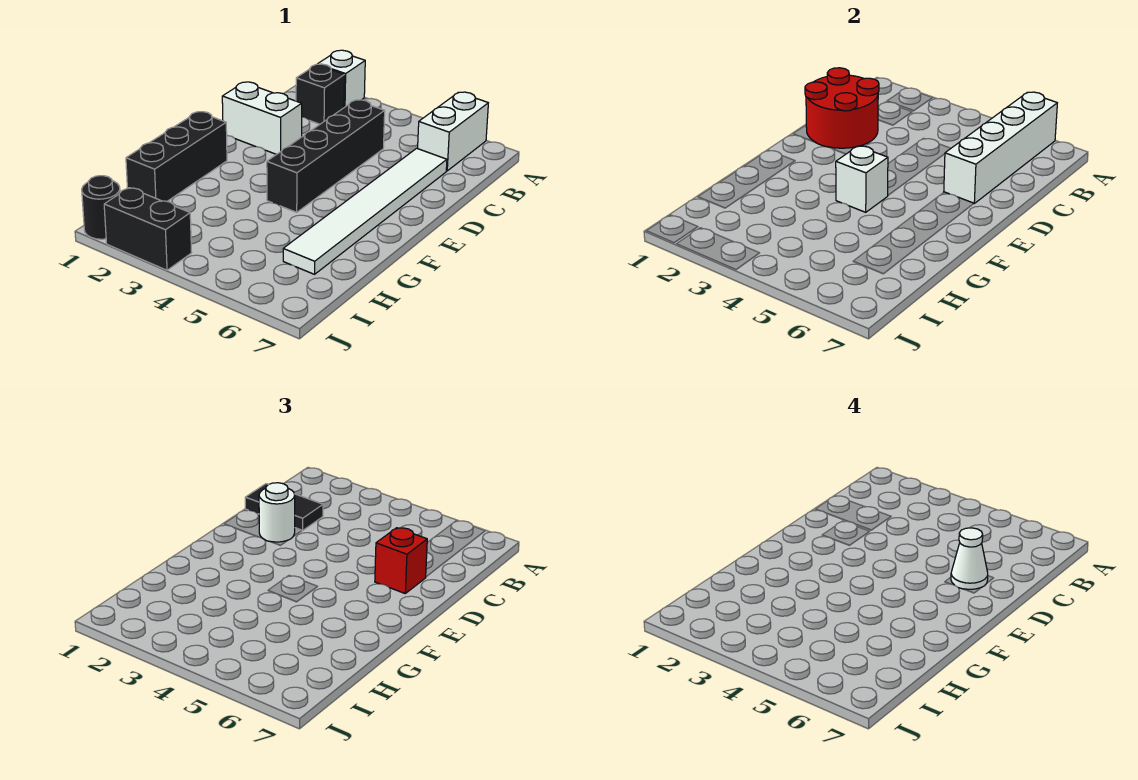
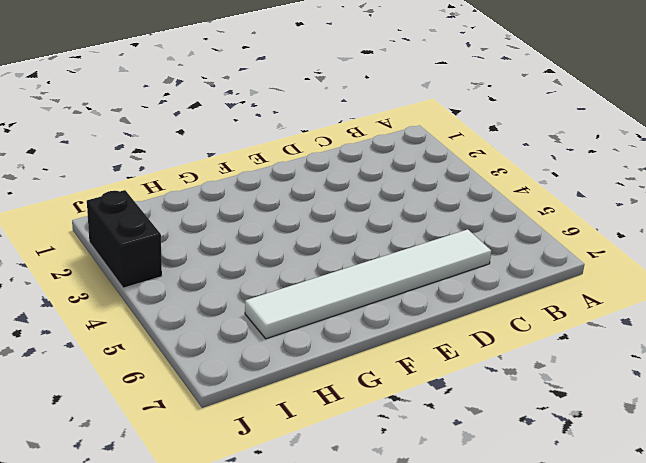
none -> white brick A2 level 1
none -> white brick A6:B6 level 1
none -> black brick B2 level 1

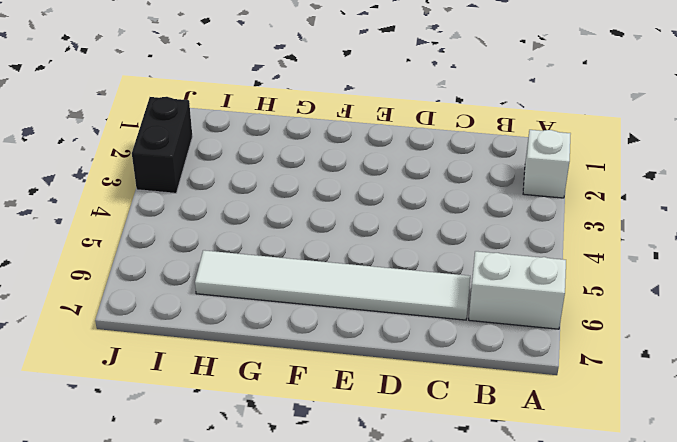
none -> black brick B2 level 1
none -> black brick C4:F4 level 1
none -> white brick D1:D2 level 1

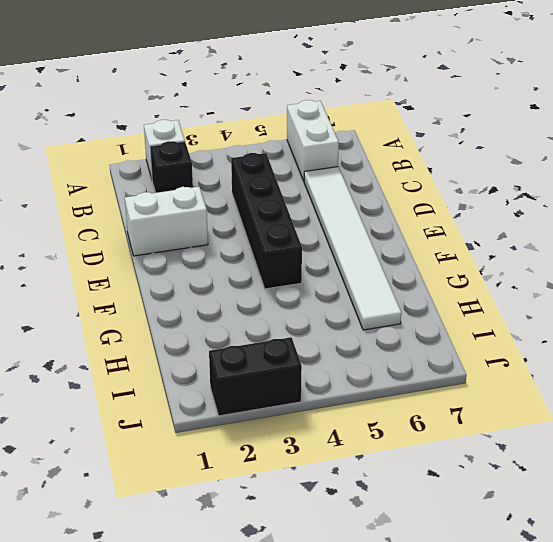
none -> black brick F1:H1 level 1
none -> black round brick J1 level 1
none -> white brick A6:D6 level 2

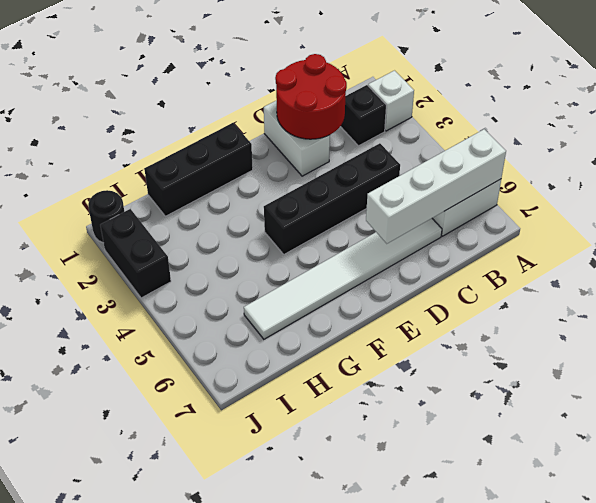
none -> white brick F4 level 2
none -> black tile C1:C2 level 3
none -> white round brick D2 level 3

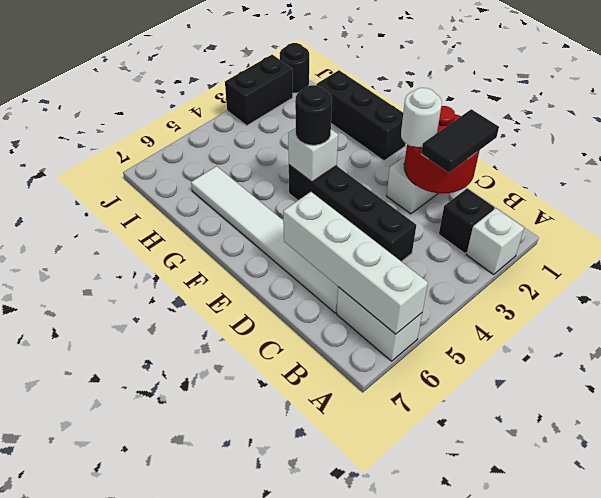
black round brick F4 level 3 -> none
none -> red brick D6 level 3
none -> white cone D6 level 4

